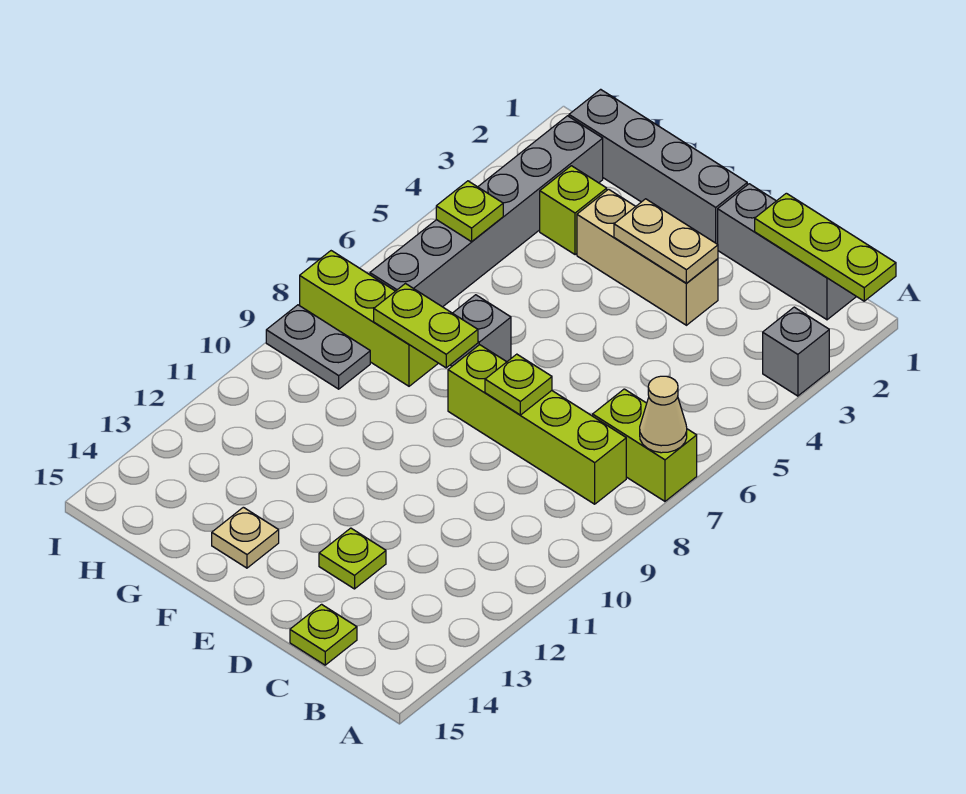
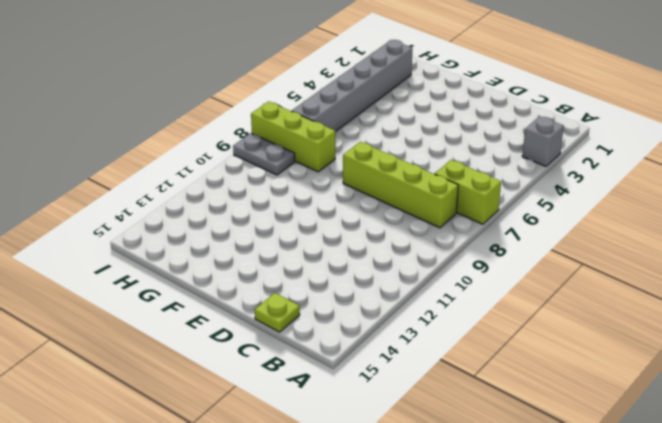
none -> grey brick B1:D1 level 1
none -> tan brick D3:F3 level 1
none -> lime plate D13 level 1

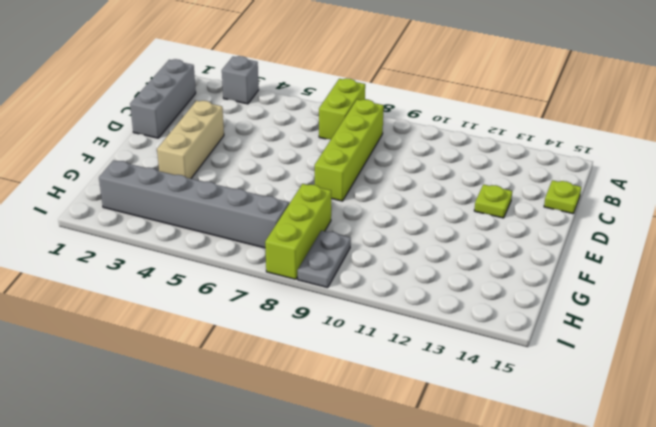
none -> grey brick E1:H1 level 1
none -> grey brick F7 level 1
none -> tan plate F14 level 1

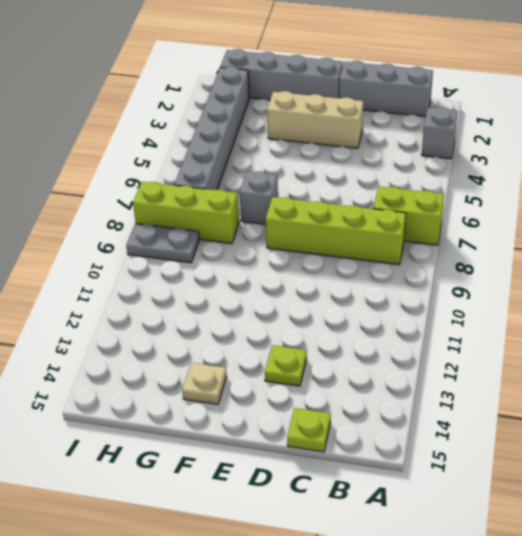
none -> lime brick G3 level 1
none -> lime plate A1:C1 level 2
none -> tan cone A7 level 2

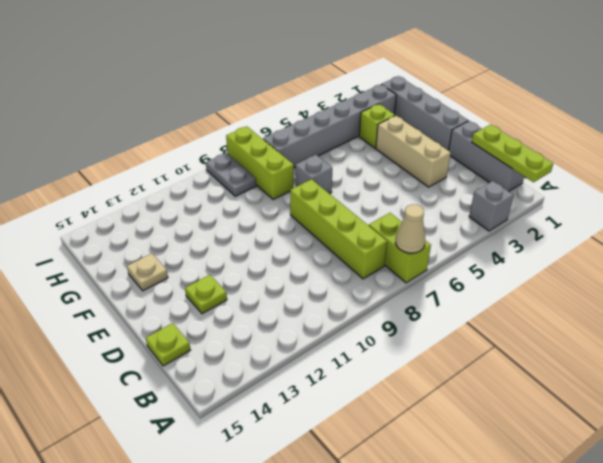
none -> tan plate D3:E3 level 2
none -> lime plate D8 level 2
none -> lime plate F8:G8 level 2

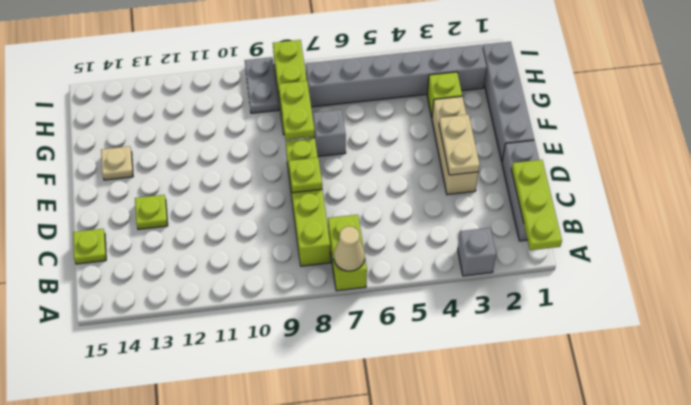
none -> lime plate H5 level 2

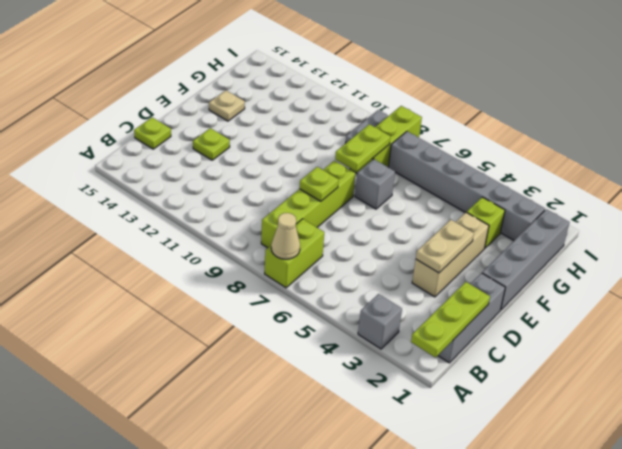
none -> lime plate H5 level 2

